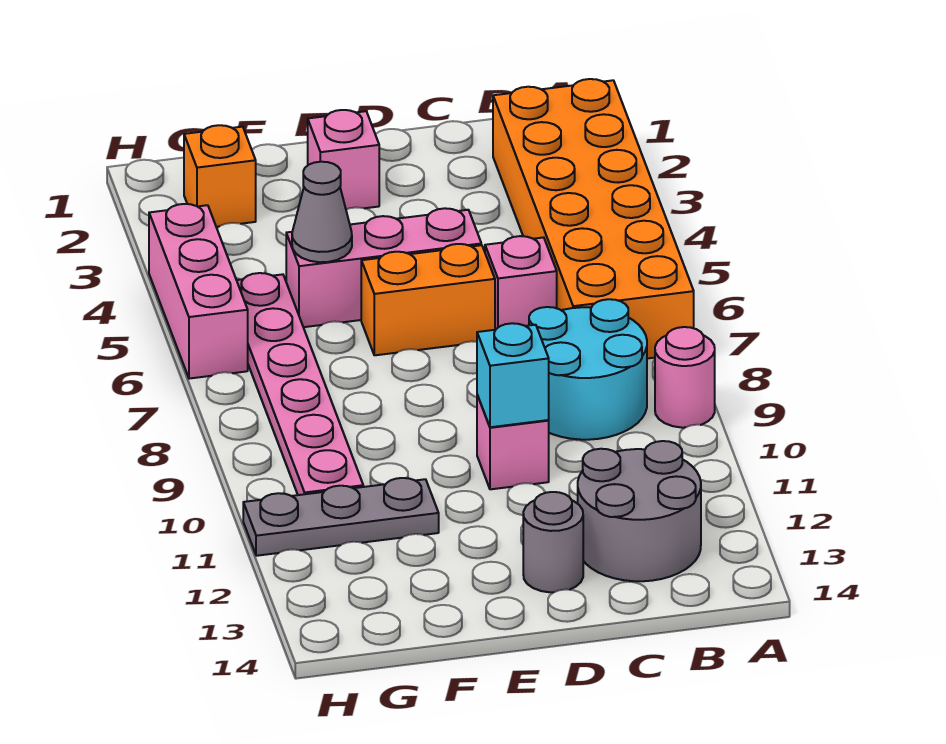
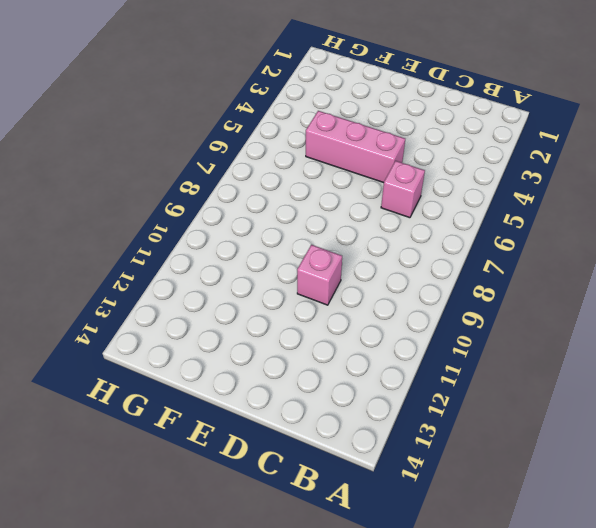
none -> orange brick A2:B7 level 1
none -> pink round brick A9 level 1
none -> cyan round brick B8:C9 level 1

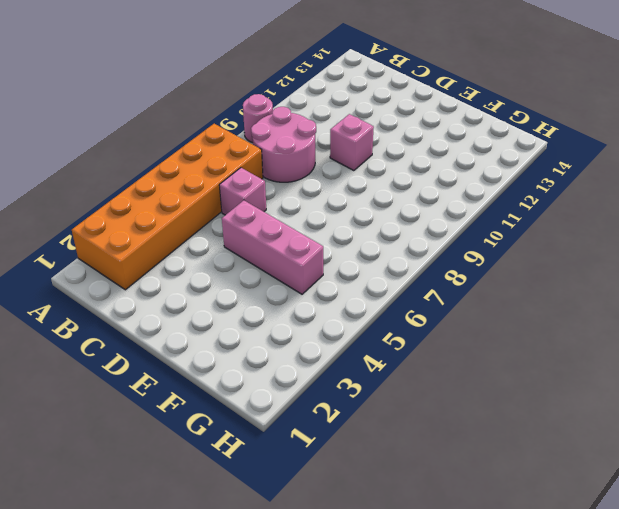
pink round brick B8:C9 level 1 -> cyan round brick B8:C9 level 1
none -> grey round brick B12:C13 level 1
none -> orange brick D6:E6 level 1
none -> grey round brick D13 level 1

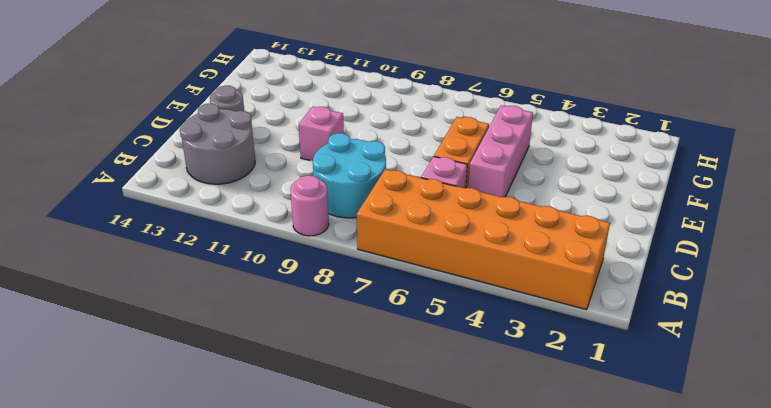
none -> pink brick E2 level 1
none -> grey plate F11:H11 level 1
none -> orange brick G2 level 1

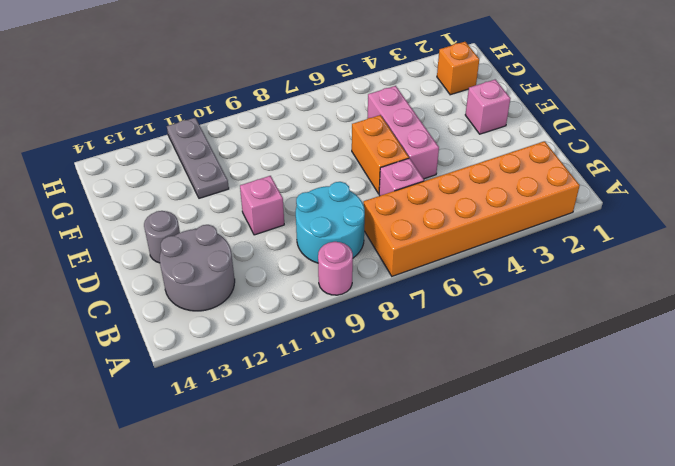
none -> pink plate G5:G10 level 1
none -> pink brick H4:H6 level 1
none -> cyan brick D10 level 2

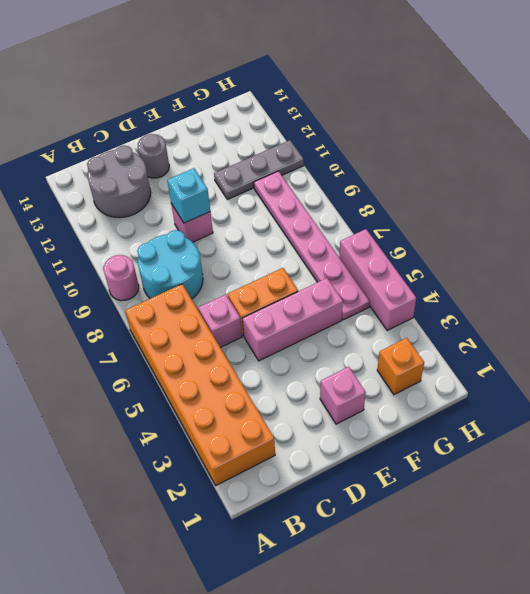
none -> grey cone F5 level 2

